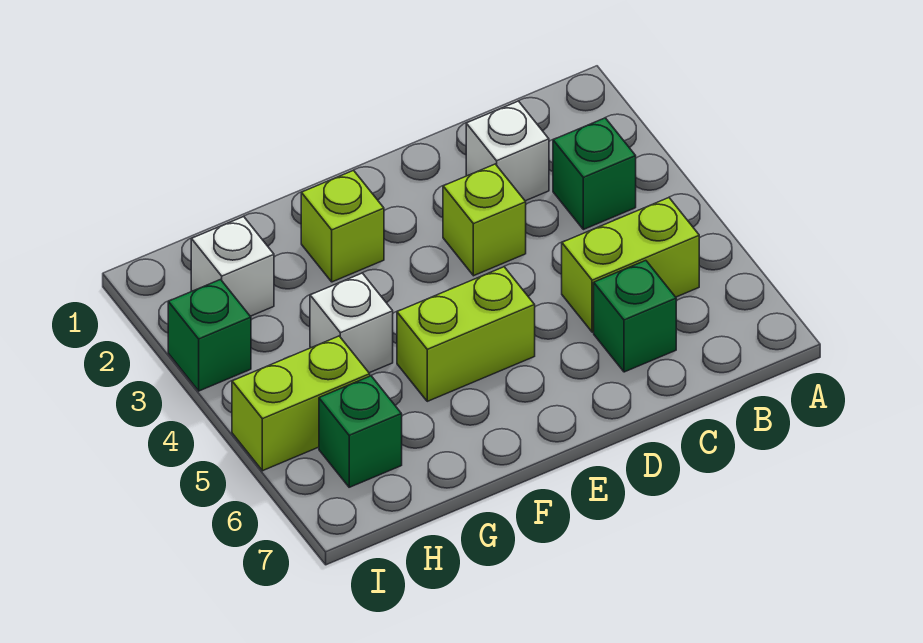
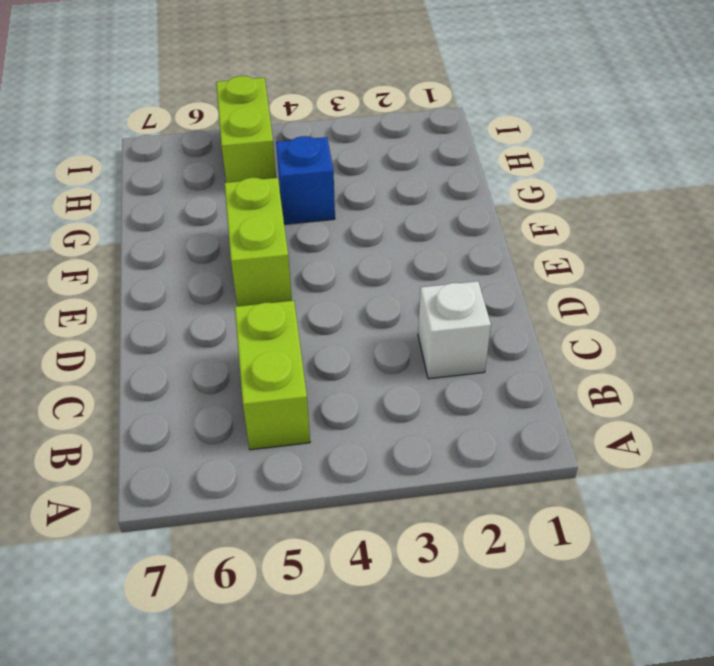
blue brick G4 level 1 -> white brick G4 level 1
none -> green brick B3 level 1
none -> green brick C6 level 1
none -> lime brick D3 level 1

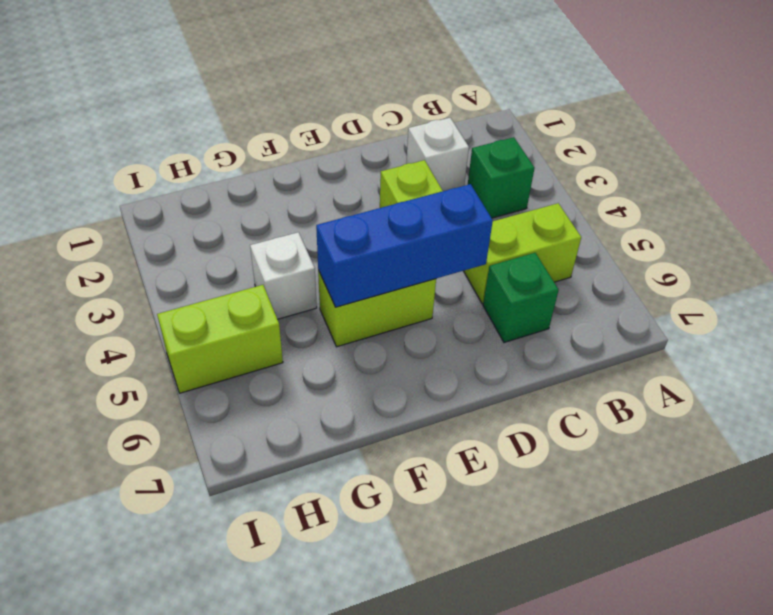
blue brick D5:F5 level 2 -> none
none -> lime brick F2 level 1
none -> white brick H2 level 1
none -> green brick H6 level 1

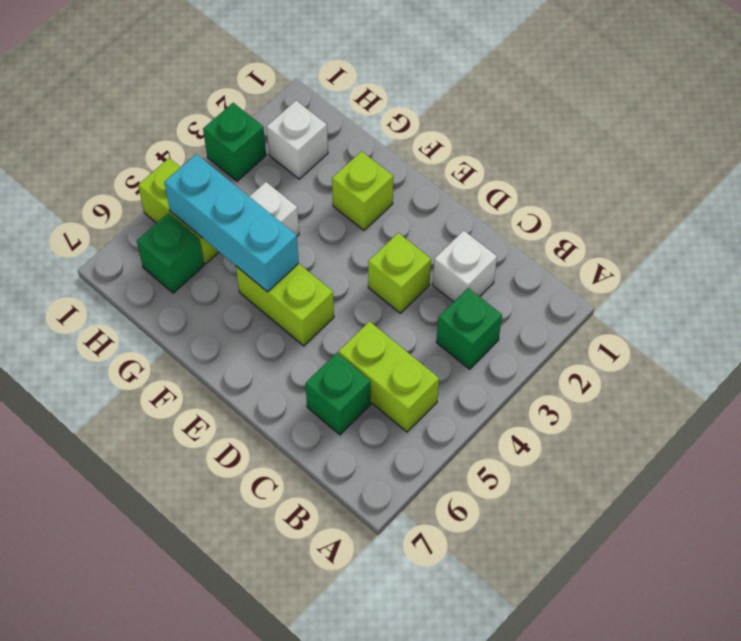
cyan brick F5:H5 level 2 -> none

